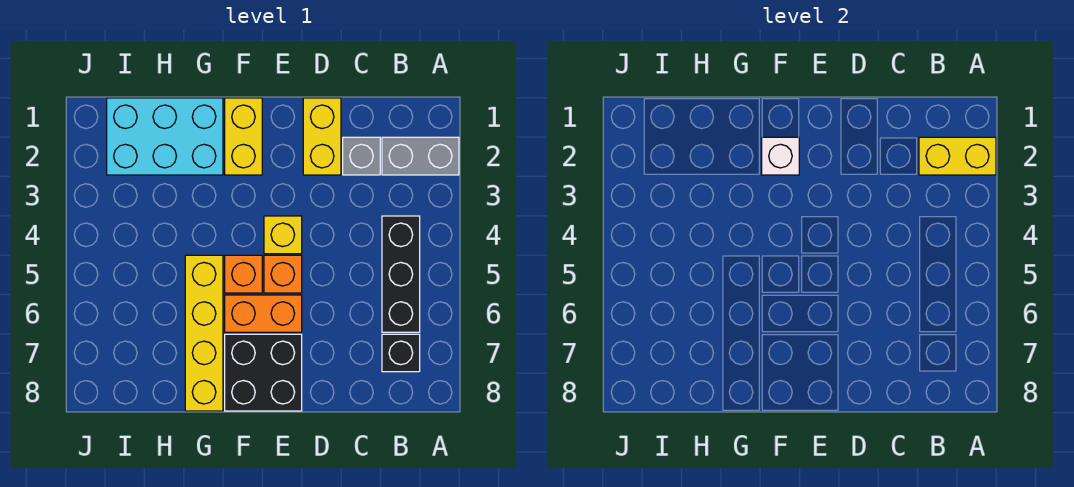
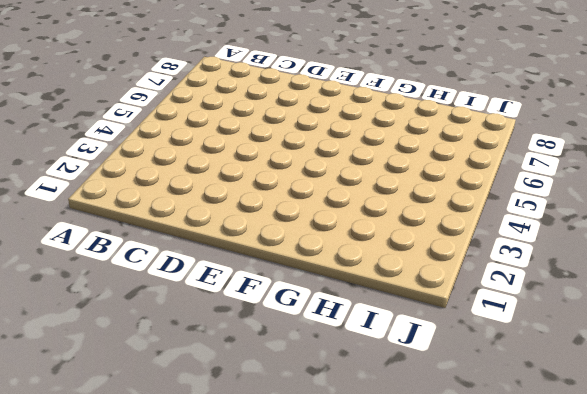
none -> grey brick A2:B2 level 1
none -> black brick B4:B6 level 1
none -> black brick B7 level 1

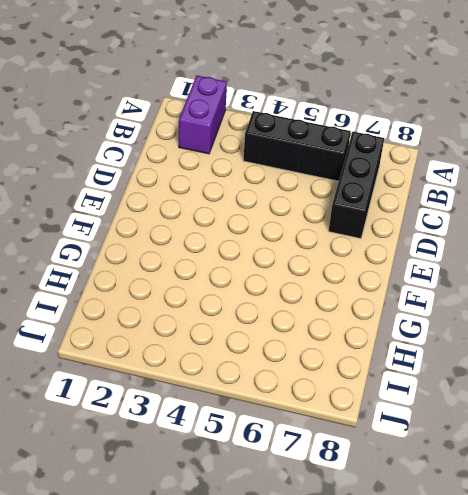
purple brick A2:B2 level 1 -> grey brick A2:B2 level 1
black brick B7:D7 level 1 -> black brick B7 level 1
none -> grey brick C2 level 1
none -> yellow brick D1:D2 level 1
none -> yellow brick E4 level 1

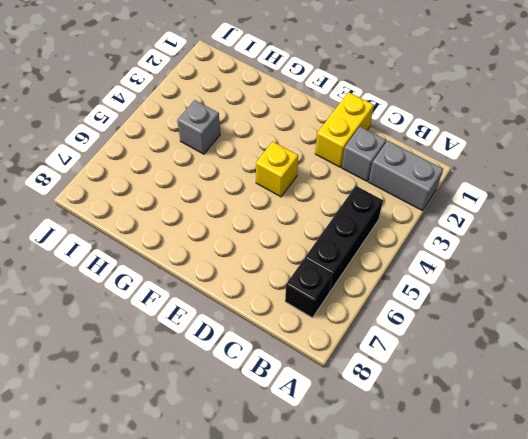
grey brick H4 level 1 -> none
none -> orange brick E5 level 1
none -> orange brick E6:F6 level 1
none -> black brick E7:F8 level 1

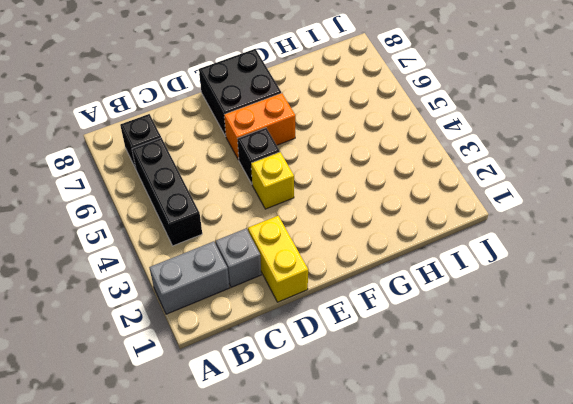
black brick E5 level 1 -> orange brick E5 level 1
none -> yellow brick F1:F2 level 1
none -> orange brick F5 level 1
none -> cyan brick G1:I2 level 1

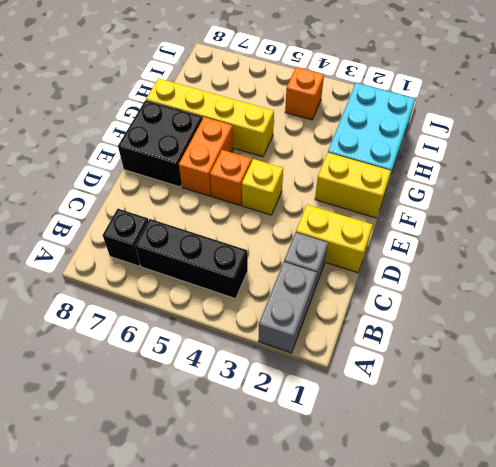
orange brick I4 level 1 -> orange brick F5 level 1
none -> yellow brick A2:B2 level 2
none -> white brick F2 level 2

